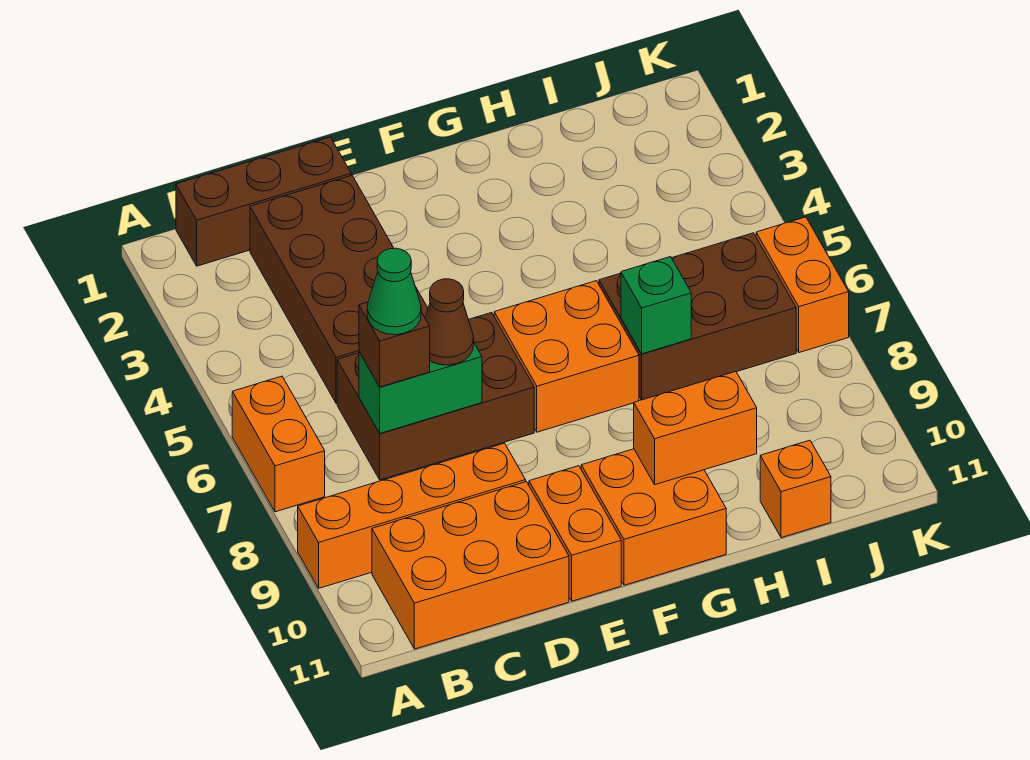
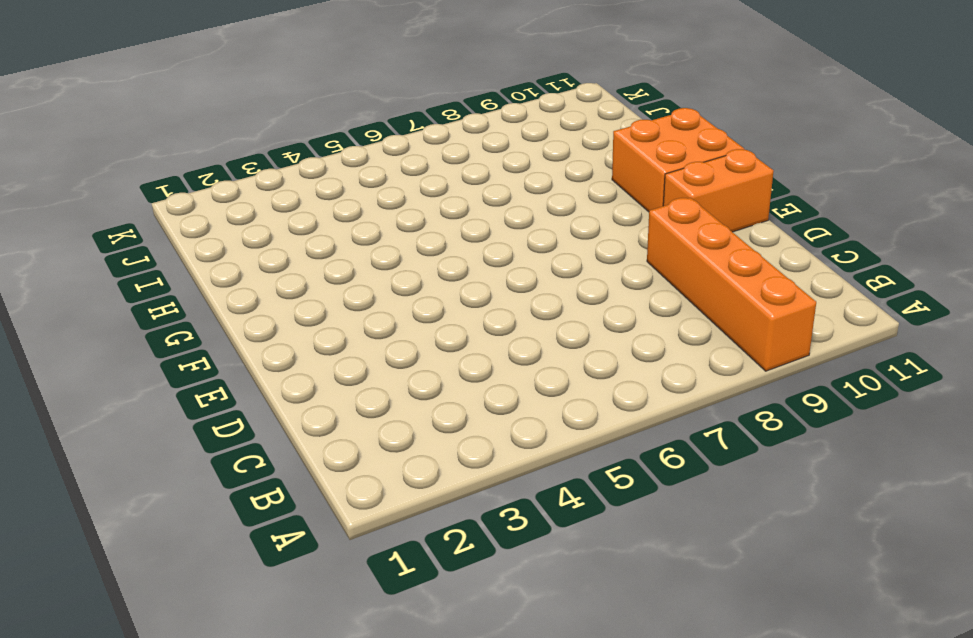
none -> orange brick A6:A7 level 1
none -> brown brick B1:D1 level 1
none -> orange brick B10:D11 level 1

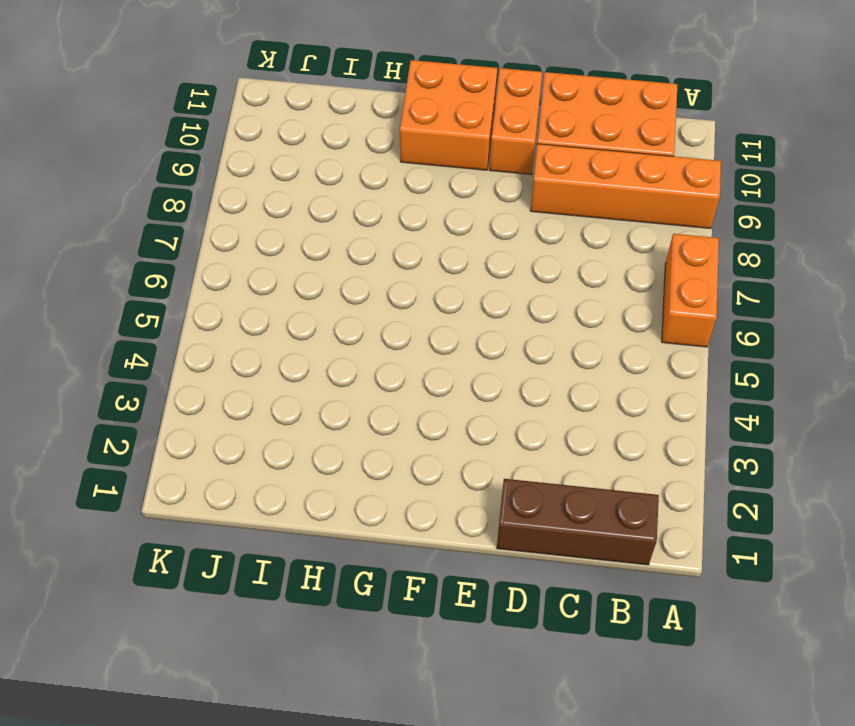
none -> brown brick C2:D5 level 1
none -> brown brick C6:E7 level 1
none -> orange brick F6:G7 level 1

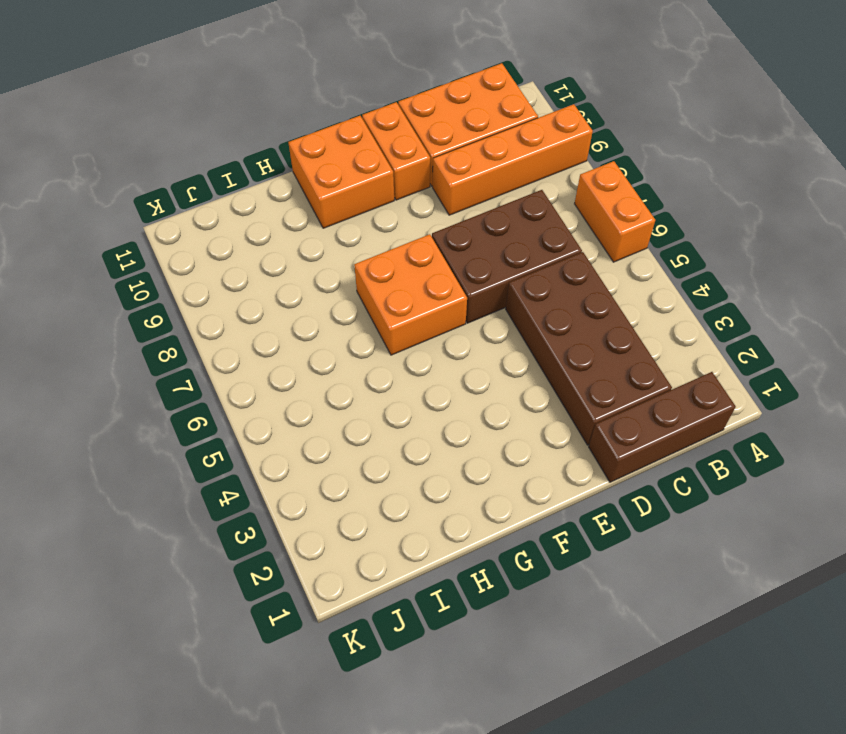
none -> brown brick H6:J7 level 1
none -> orange brick I11 level 1
none -> orange brick K6:K7 level 1

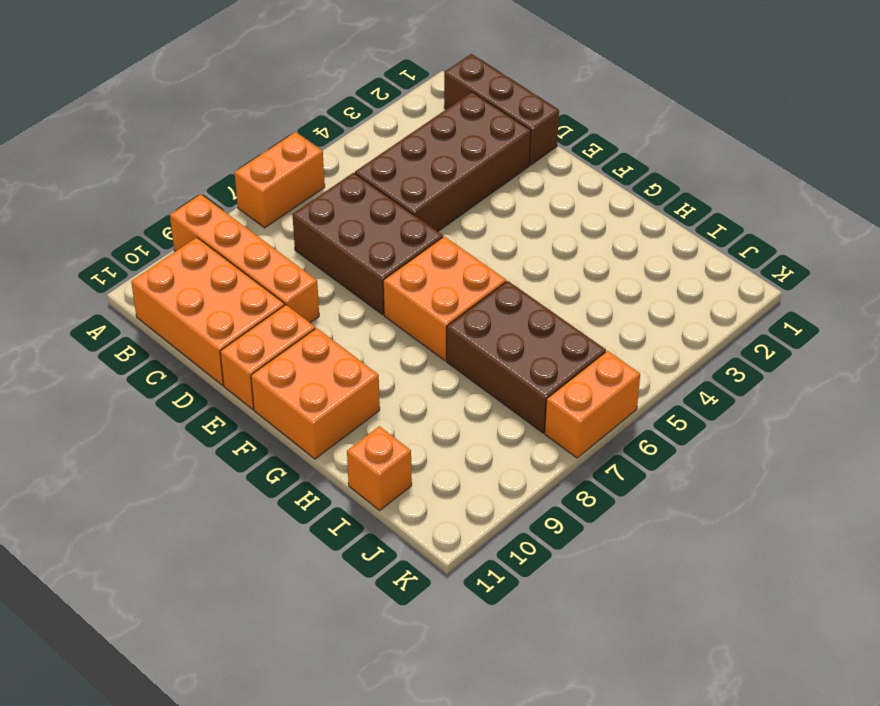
none -> green brick C7:D7 level 2
none -> orange brick G10:H10 level 2
none -> green brick H7 level 2

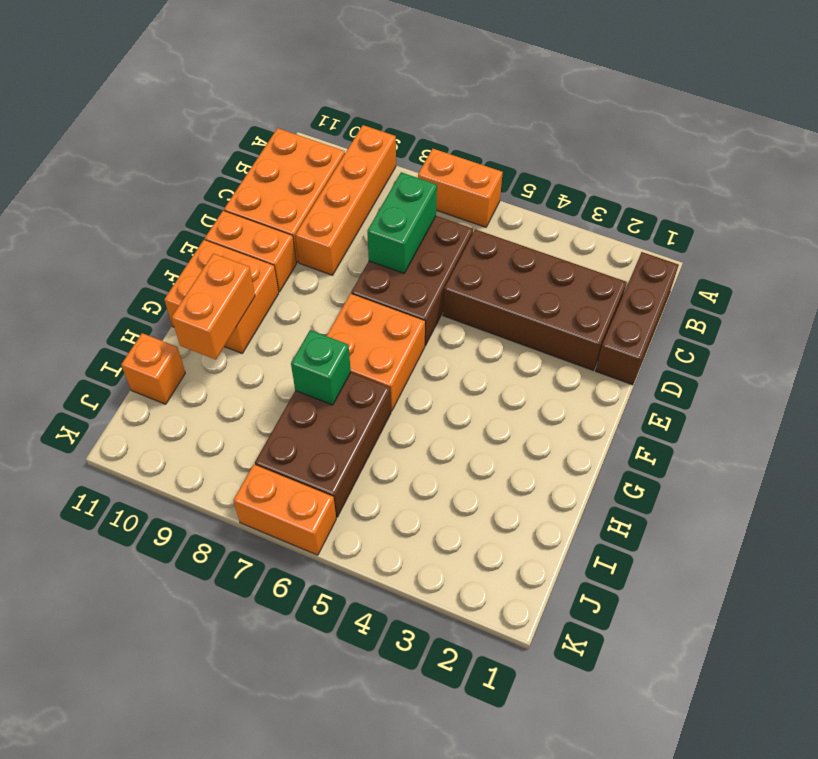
none -> brown brick C7 level 3
none -> brown cone D7 level 3
none -> green cone C7 level 4

